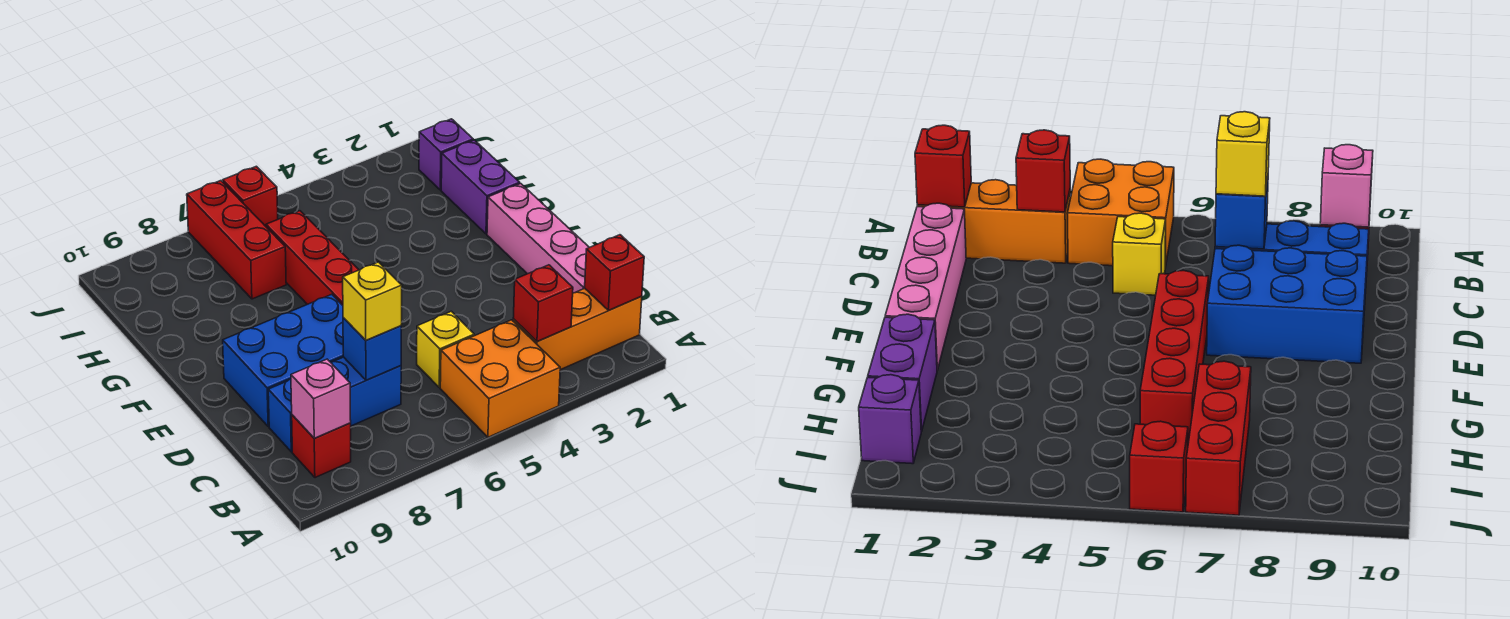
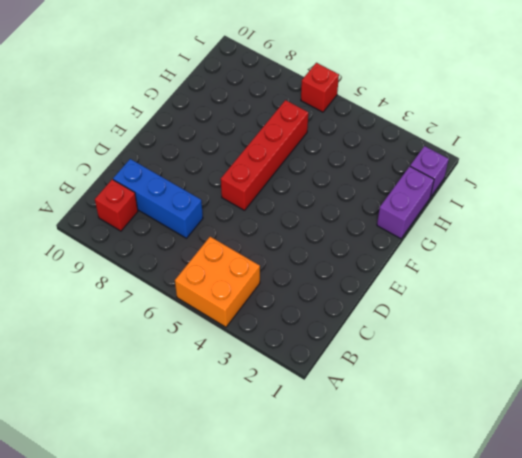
none -> orange brick B1:B3 level 1
none -> pink brick C1:F1 level 1
none -> yellow brick C5 level 1

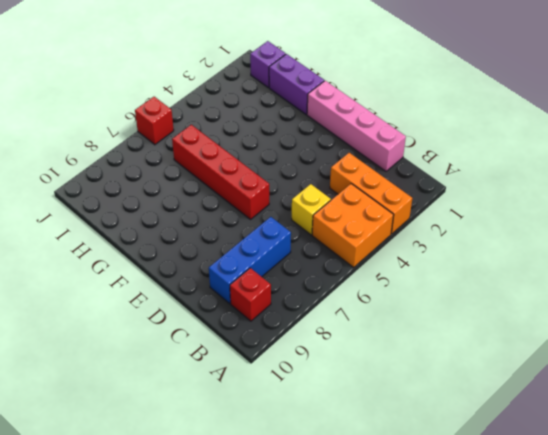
orange brick A3:C3 level 1 -> orange brick B1:B3 level 1
none -> blue brick D7:E9 level 1
none -> red brick H7:J7 level 1
none -> red brick B1 level 2

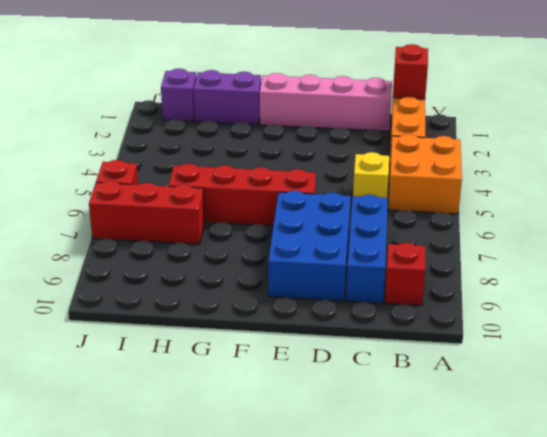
none -> red brick B3 level 2
none -> pink brick B9 level 2
none -> blue brick C7 level 2

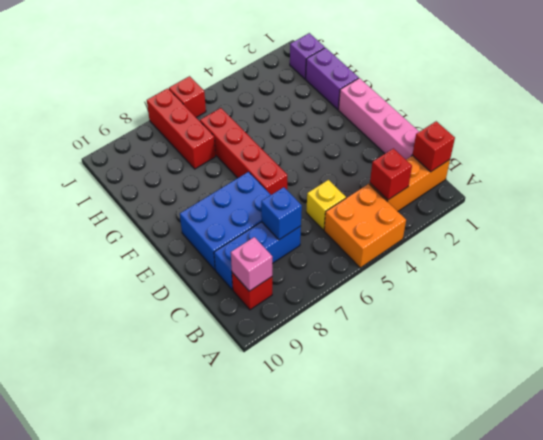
none -> yellow brick C7 level 3

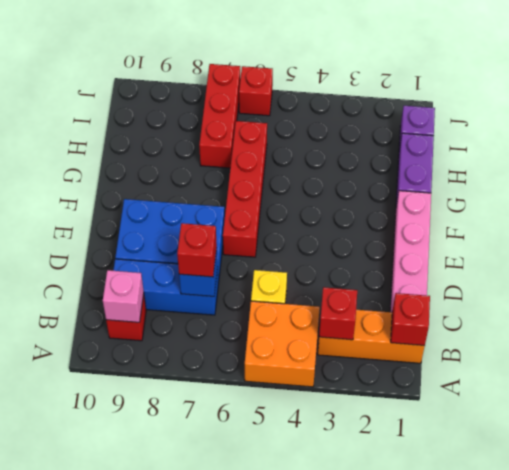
red brick C7 level 3 -> yellow brick C7 level 3

